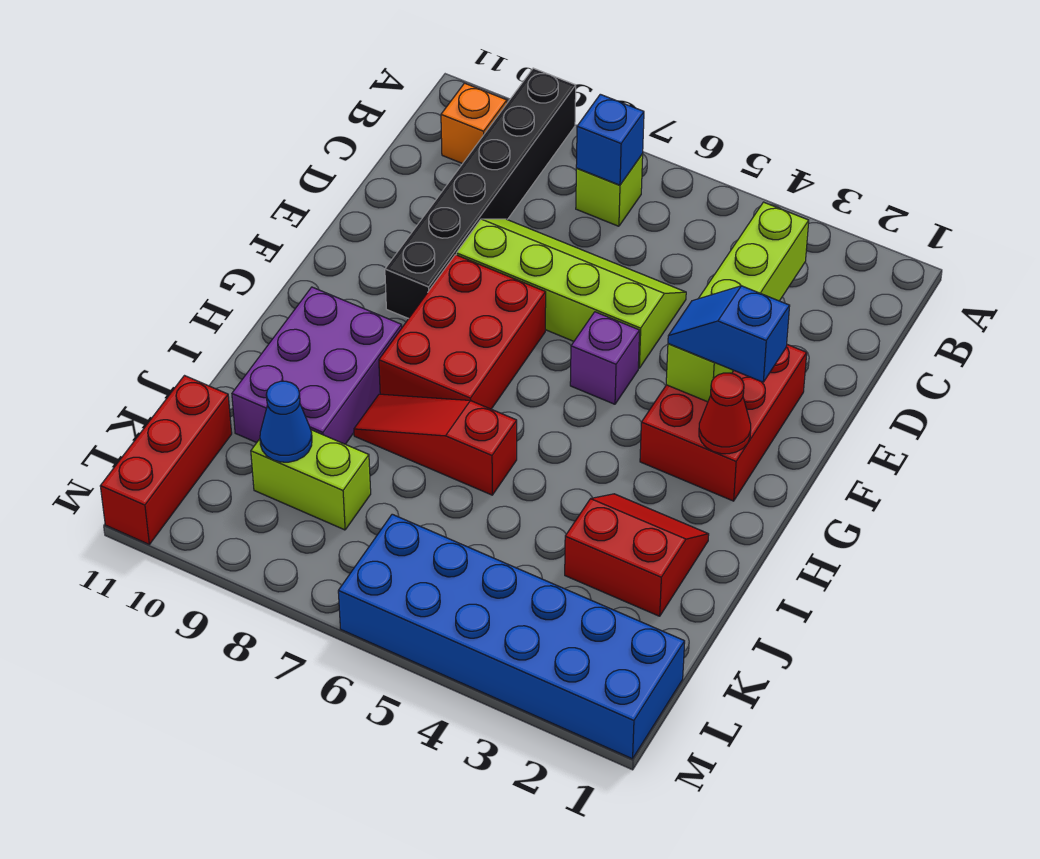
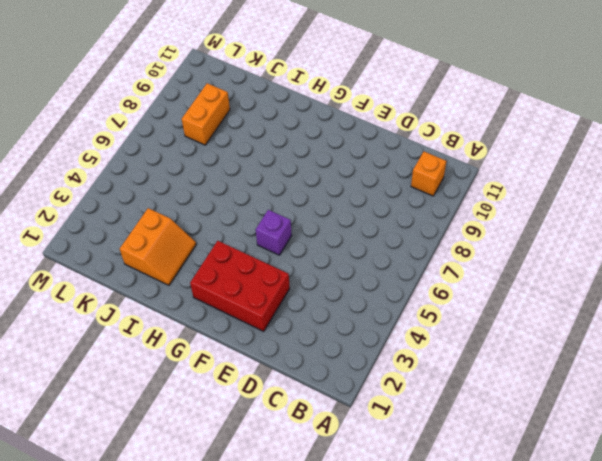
orange slope I2:J3 level 1 top J -> red slope I2:J3 level 1 top J
orange brick K8:K9 level 1 -> lime brick K8:K9 level 1
none -> black brick A9:F9 level 1
none -> lime brick B7 level 1
none -> lime slope D5:E8 level 1 top E

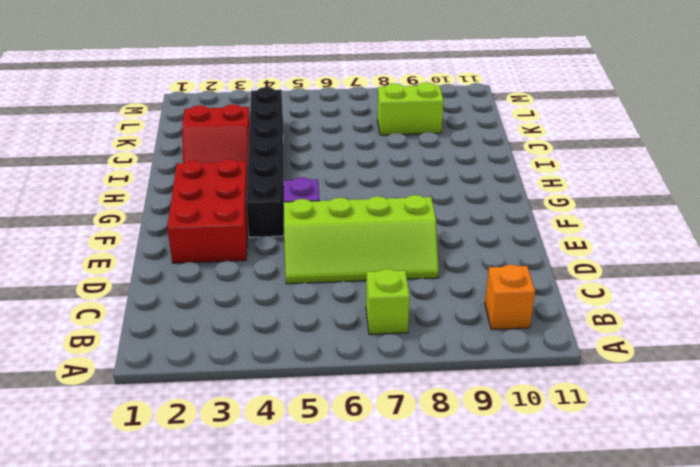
black brick F4:K4 level 1 -> black brick A9:F9 level 1
none -> red brick F7:H8 level 1
none -> purple brick H9:J10 level 1
none -> red slope I6:I8 level 1 top 6

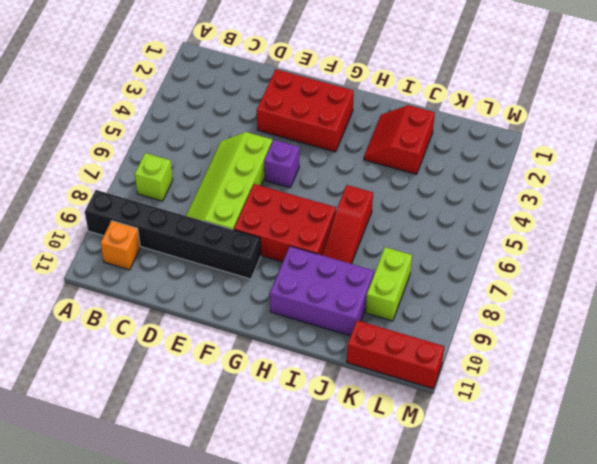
none -> blue brick L1:M6 level 1
none -> blue brick B7 level 2
none -> lime brick C3:F3 level 2

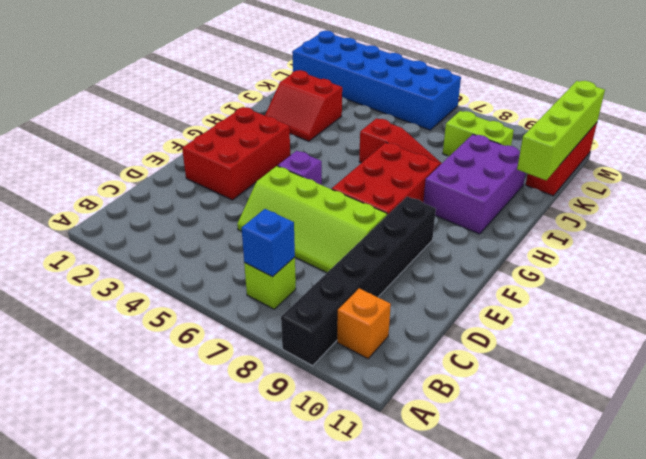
lime brick J11:M11 level 2 -> lime brick C3:F3 level 2
none -> red cone G2 level 2
none -> blue cone K9 level 2
none -> blue slope F2:F3 level 3 top 2

